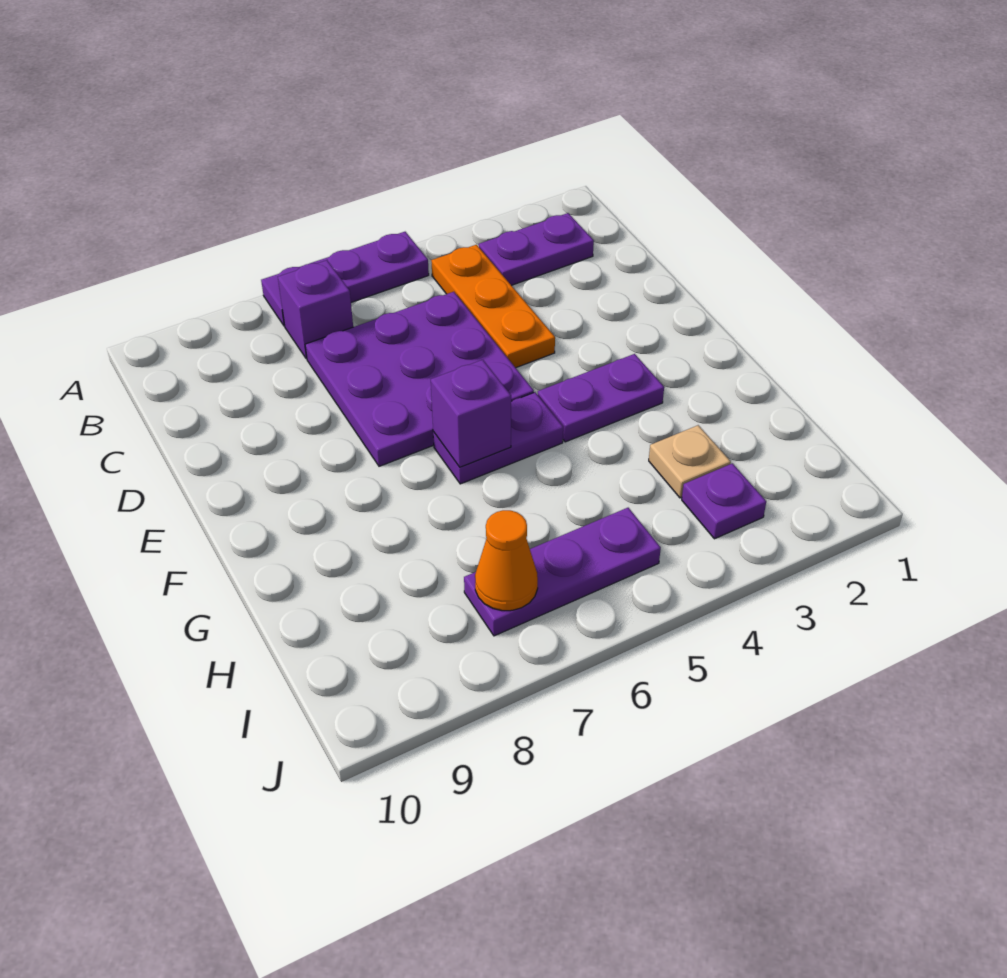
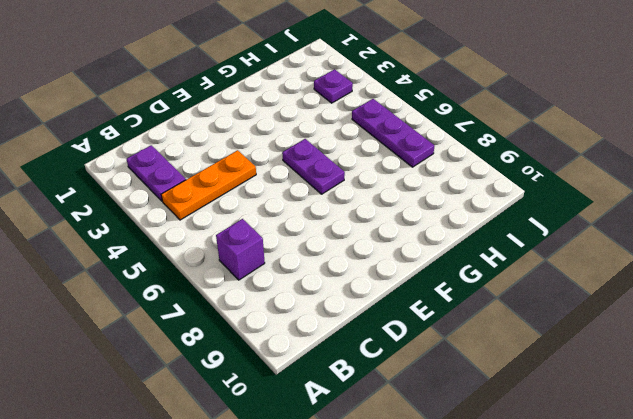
none -> purple plate A5:A7 level 1
none -> purple plate C5:E7 level 1
none -> purple plate F3:F4 level 1

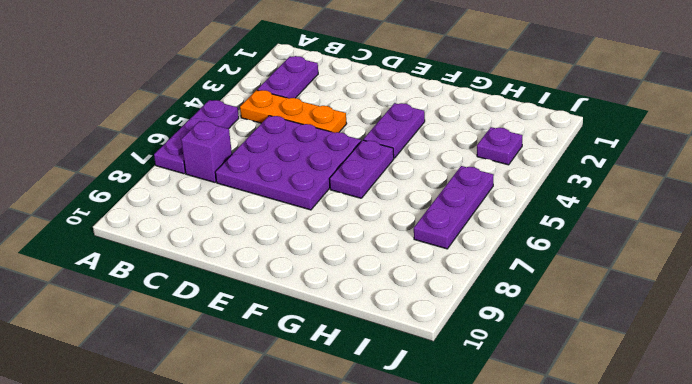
none -> tan plate H3 level 1
none -> purple brick F6 level 2
none -> orange cone I7 level 2

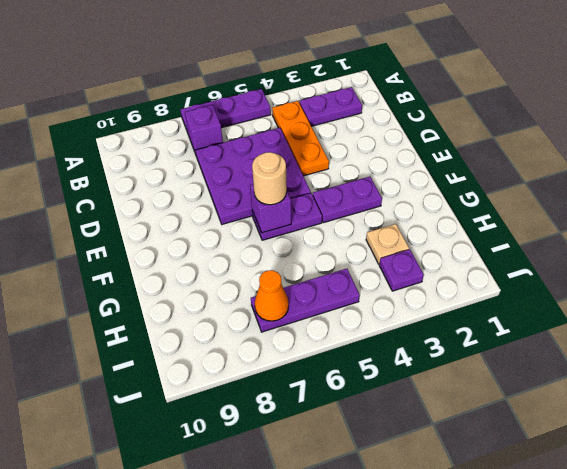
tan round brick F6 level 3 -> none

